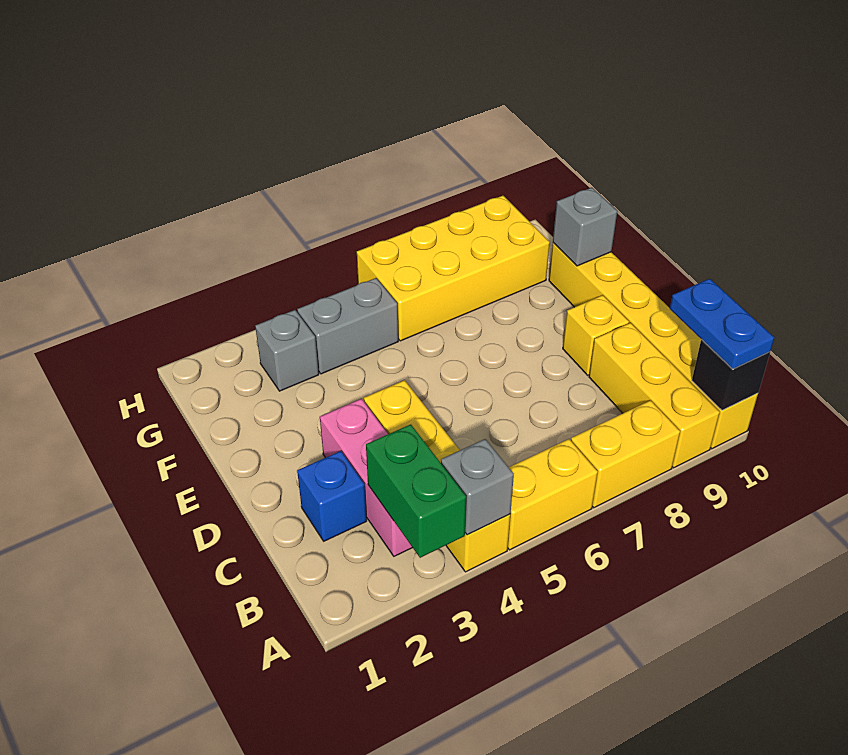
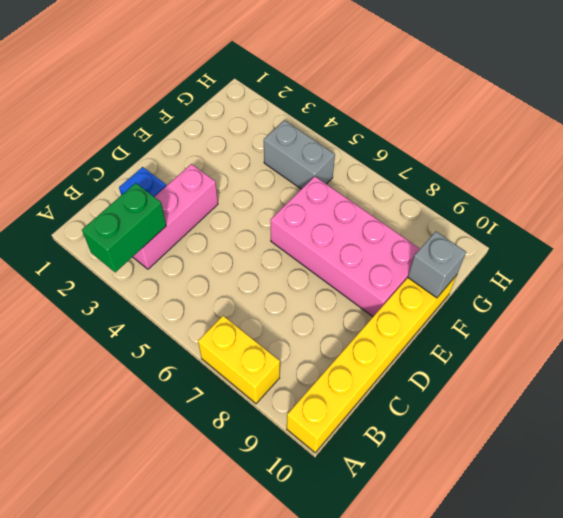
pink brick E6:F9 level 1 -> none
none -> yellow brick A4:D4 level 1
none -> yellow brick A5:A6 level 1
none -> yellow brick A9:C9 level 1

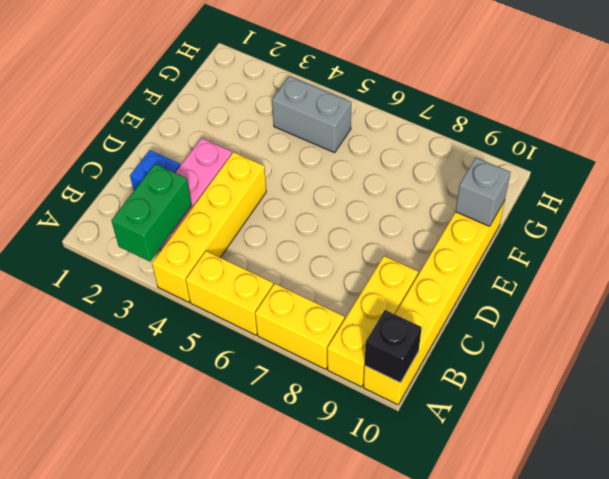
none -> yellow brick D9 level 1
none -> grey brick G3 level 1
none -> yellow brick G6:H9 level 1

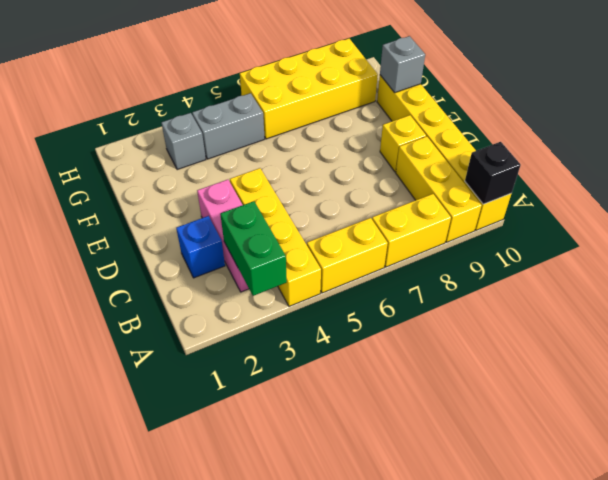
none -> grey brick A4 level 2
none -> blue plate A10:B10 level 3

